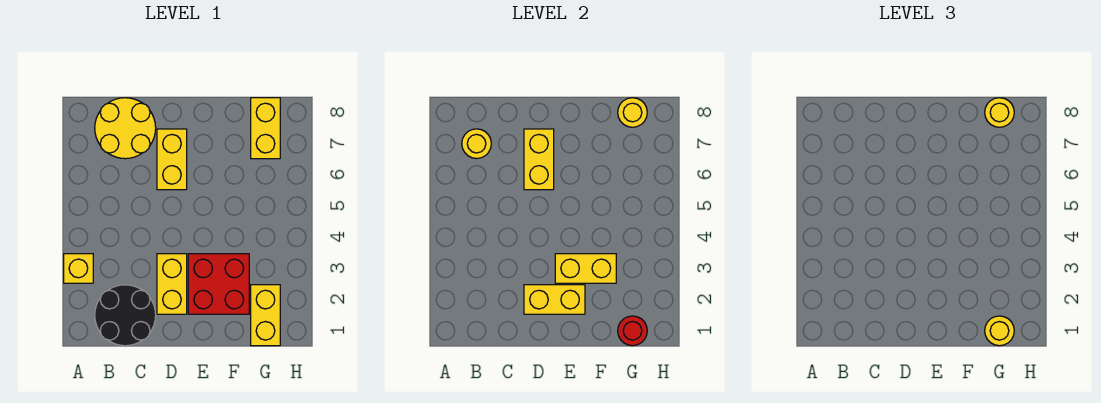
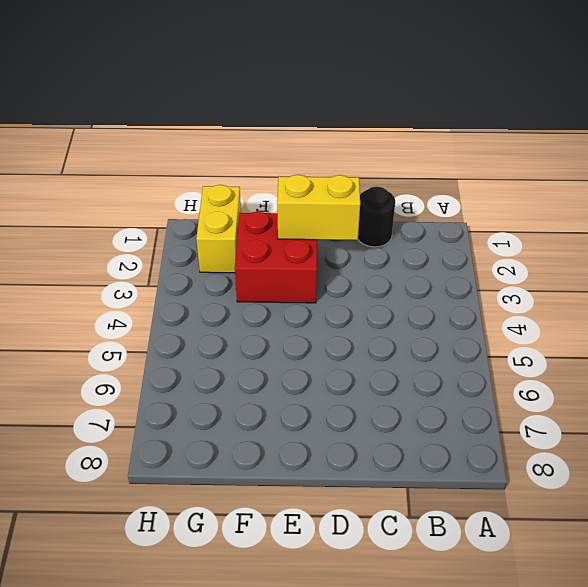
black round brick C1 level 1 -> black round brick B1:C2 level 1
none -> yellow brick A3 level 1
none -> yellow round brick B7:C8 level 1
none -> yellow brick D2:D3 level 1

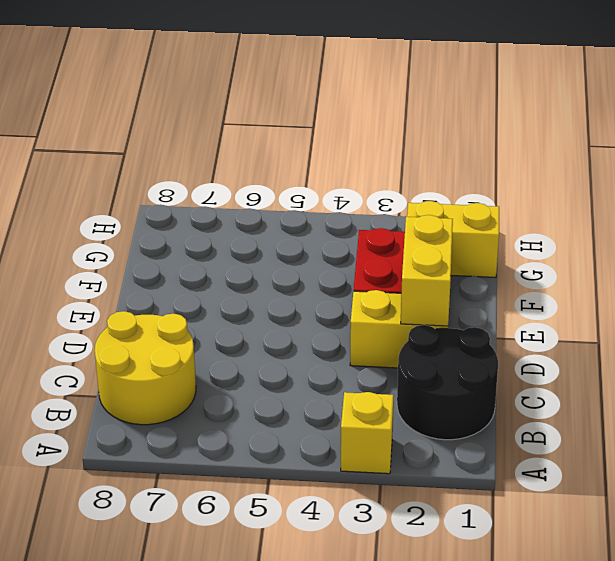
none -> yellow brick D6:D7 level 1
none -> yellow brick G7:G8 level 1
none -> yellow round brick B7 level 2

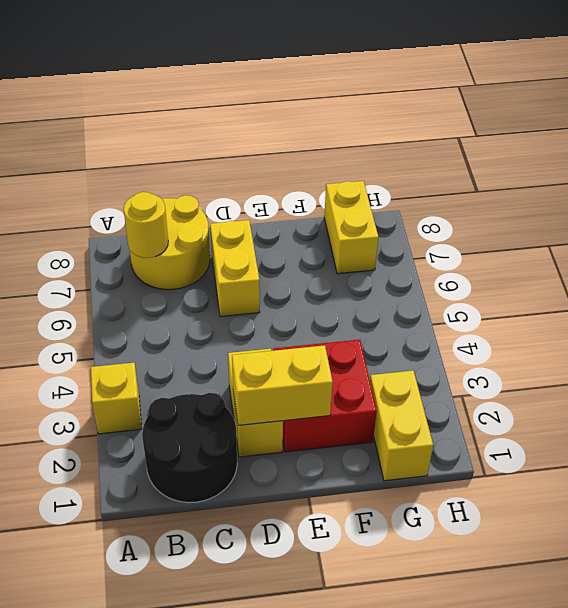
none -> yellow brick D6:D7 level 2
none -> yellow brick E3:F3 level 2
none -> red round brick G1 level 2

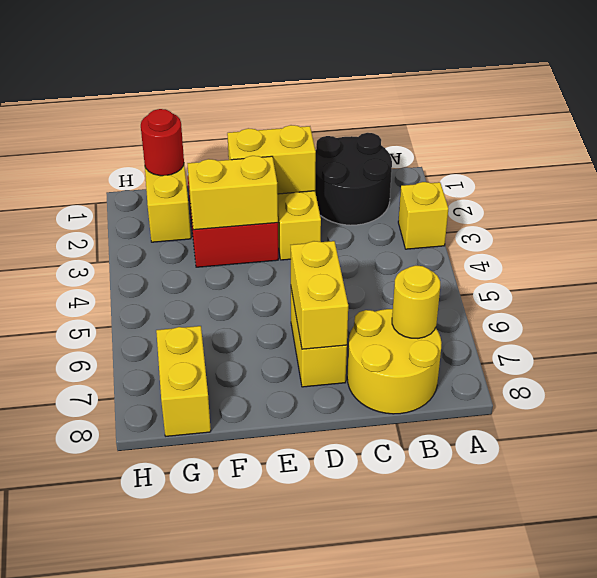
none -> yellow round brick G8 level 2
none -> yellow round brick G1 level 3
none -> yellow round brick G8 level 3

